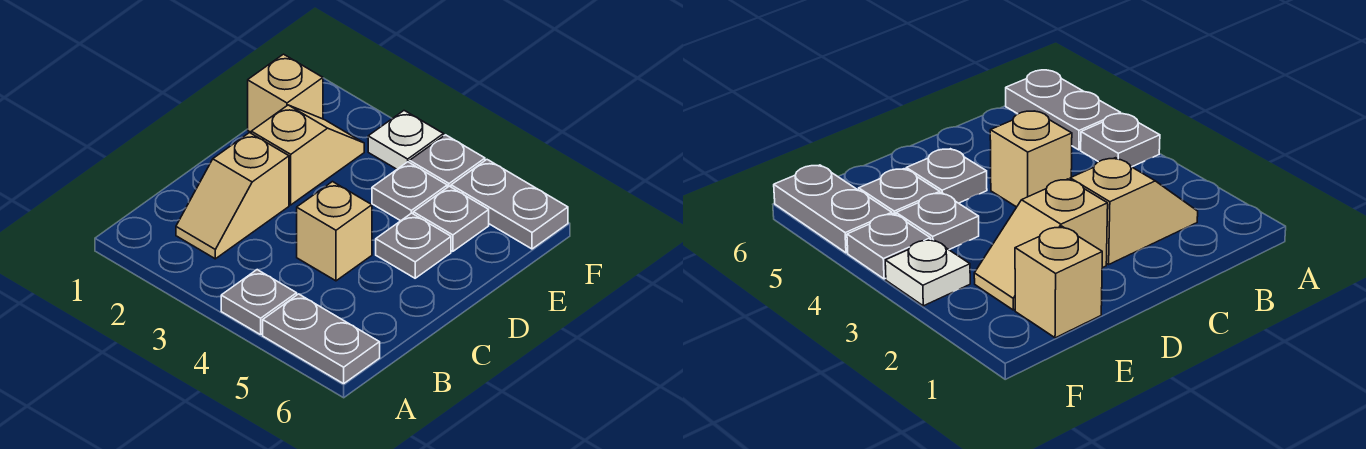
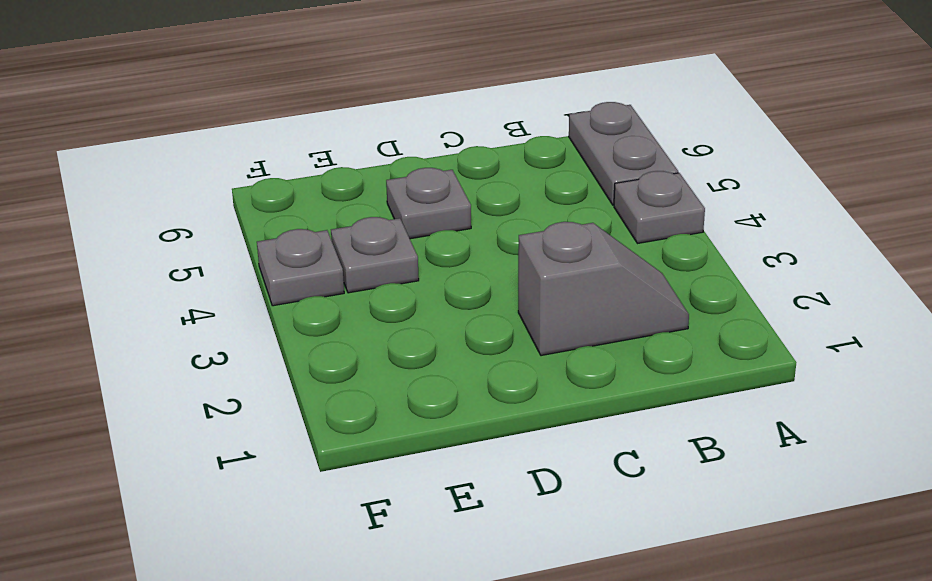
grey slope B2:C2 level 1 top C -> tan slope B2:C2 level 1 top C
none -> tan brick C4 level 1
none -> tan slope D2:E2 level 1 top D
none -> tan brick E1 level 1

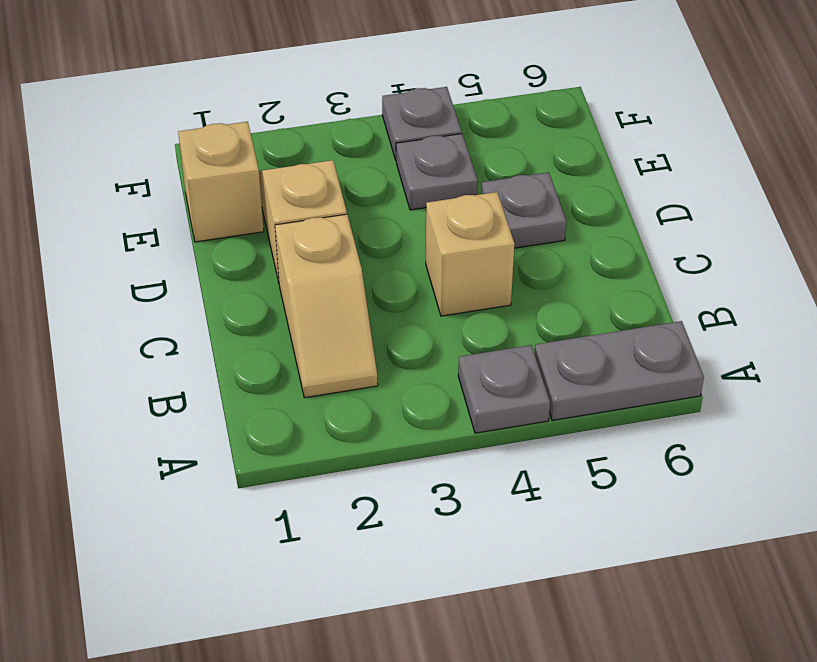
none -> grey plate E5 level 1
none -> white plate F3 level 1
none -> grey plate F5:F6 level 1

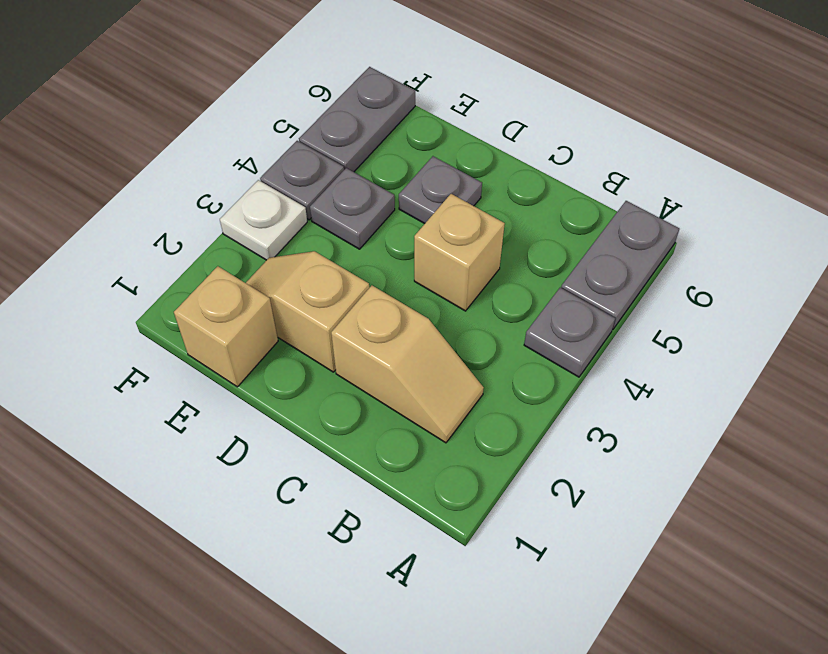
none -> grey plate E5 level 1

